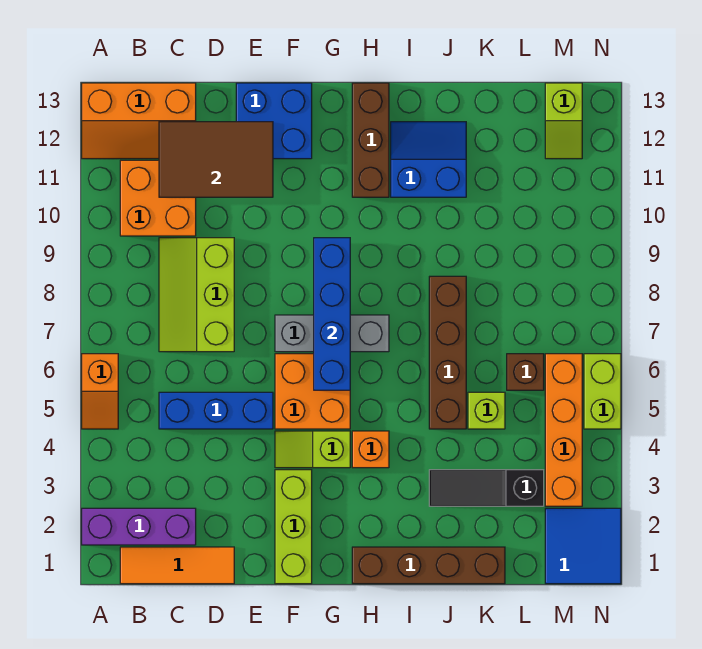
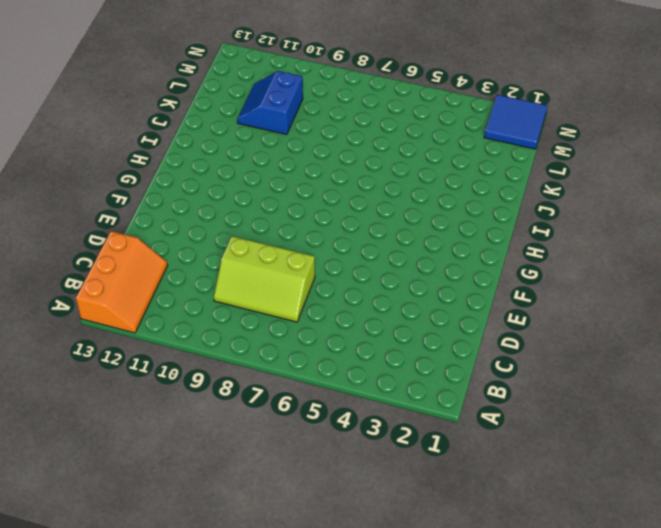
blue slope K10:L11 level 1 top 10 -> blue slope I11:J12 level 1 top 11
none -> purple brick A2:C2 level 1
none -> orange slope A5:A6 level 1 top 6
none -> orange tile B1:D1 level 1

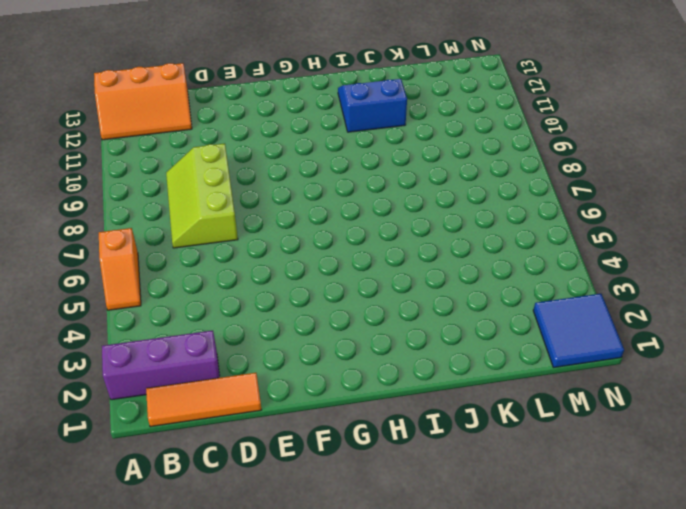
none -> orange brick B10:C11 level 1
none -> blue brick C5:E5 level 1
none -> blue brick E12:F13 level 1

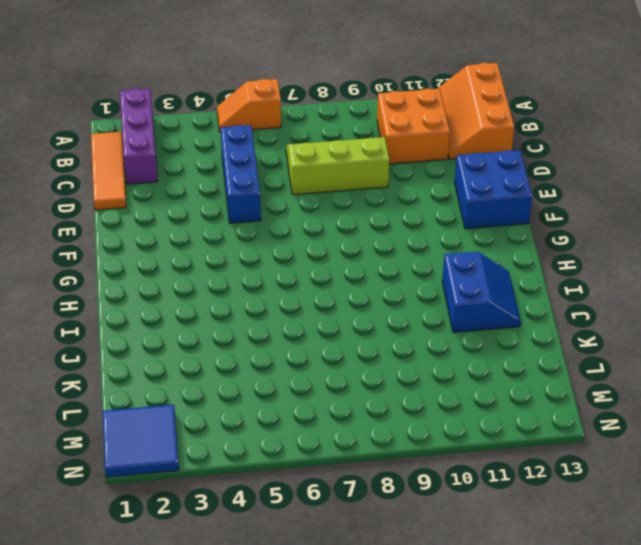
none -> lime brick F1:F3 level 1
none -> lime slope F4:G4 level 1 top G
none -> orange brick F5:G6 level 1

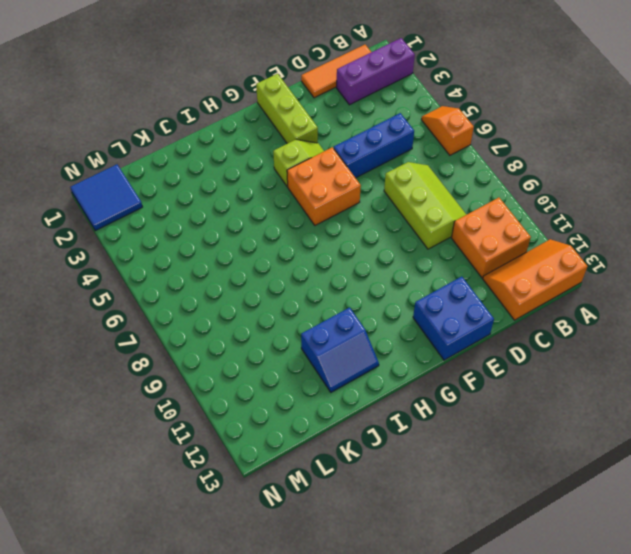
none -> grey brick F7:H7 level 1
none -> brown brick H1:K1 level 1
none -> orange brick H4 level 1

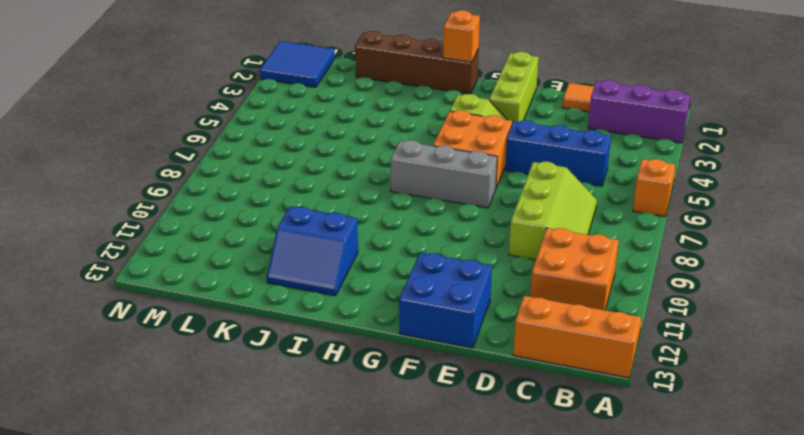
orange brick H1 level 2 -> orange brick H4 level 1
none -> brown brick H11:H13 level 1
none -> black slope J3:L3 level 1 top L
none -> brown brick J5:J8 level 1

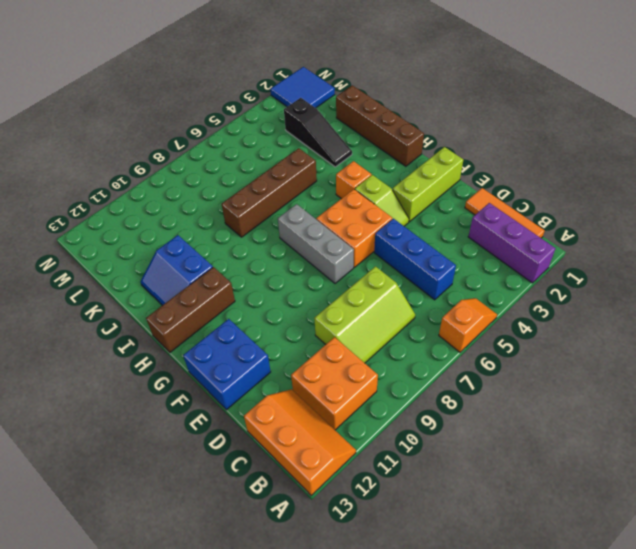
none -> lime brick K5 level 1
none -> brown brick L6 level 1
none -> orange brick M3:M6 level 1

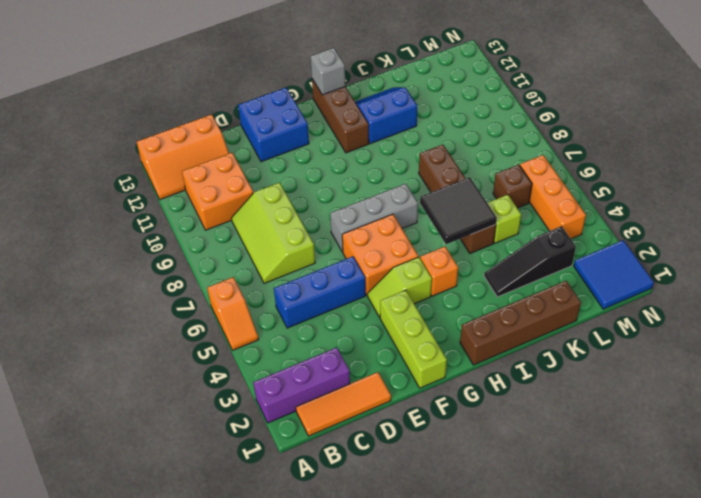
grey brick H13 level 2 -> none
black tile I5:J6 level 2 -> none
orange brick M4:M6 level 1 -> orange brick M3:M6 level 1
none -> lime slope M12:M13 level 1 top 13
none -> lime brick N5:N6 level 1
none -> brown tile C11:E12 level 2

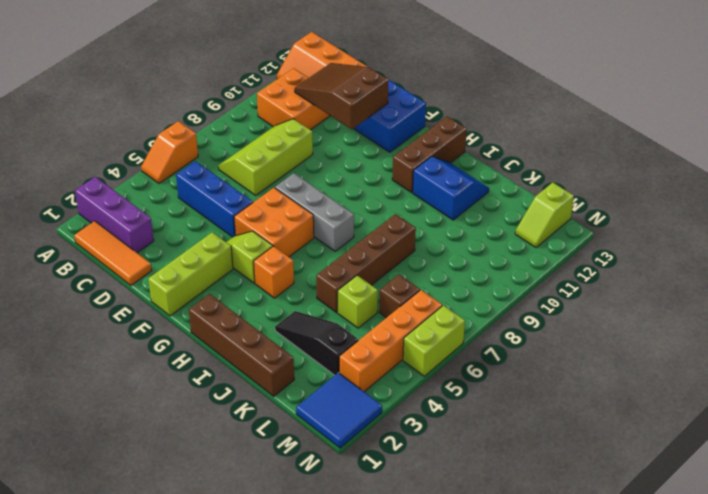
brown slope C11:E12 level 2 top E -> brown tile C11:E12 level 2
none -> blue brick G6:G9 level 2

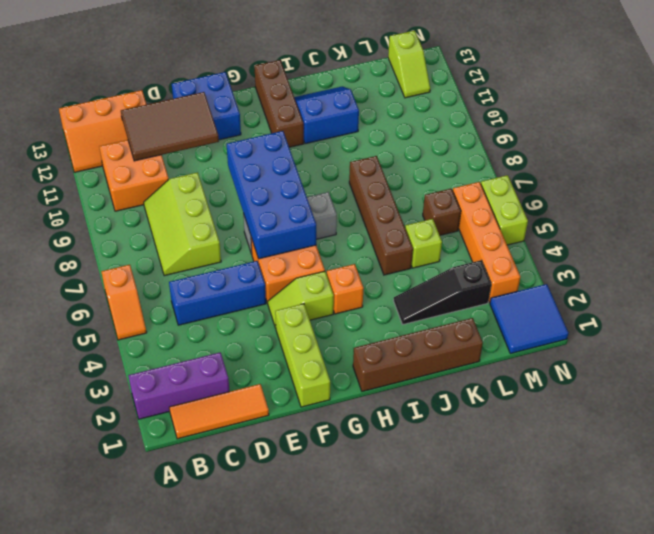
blue brick F6:G9 level 2 -> blue brick G6:G9 level 2

